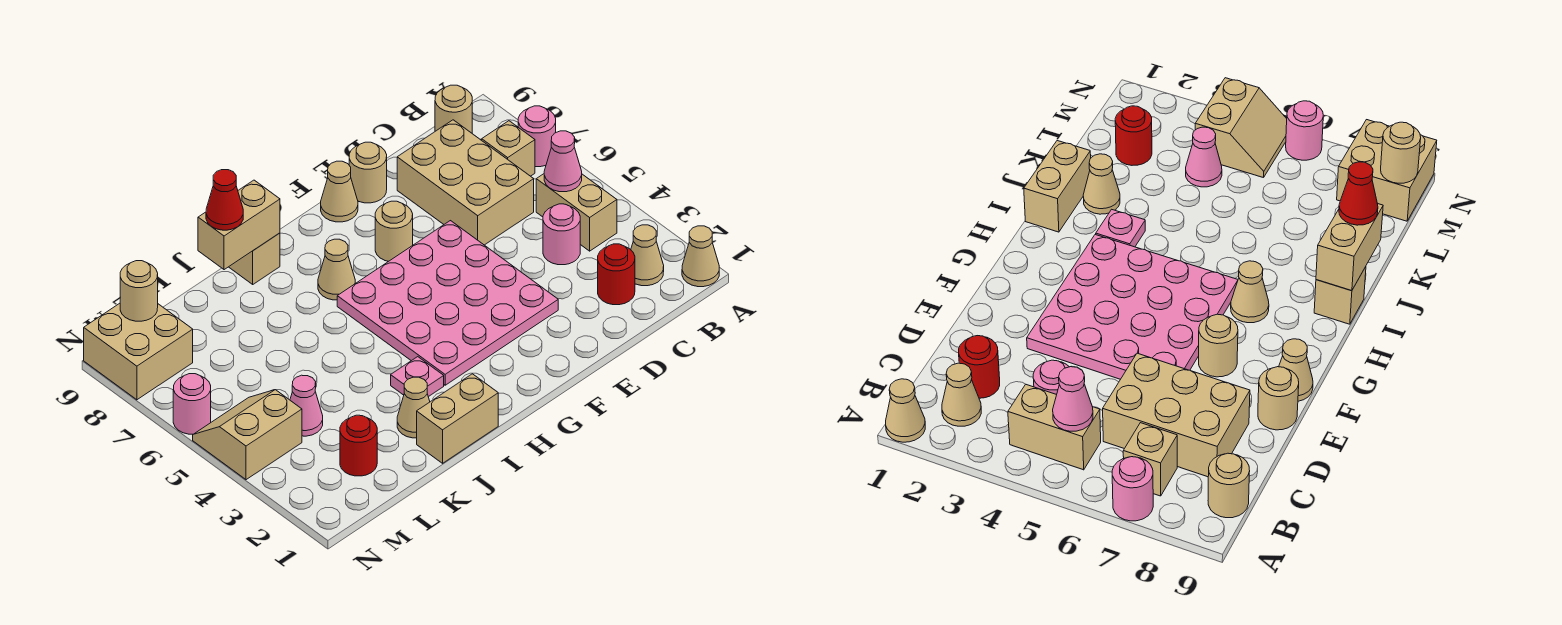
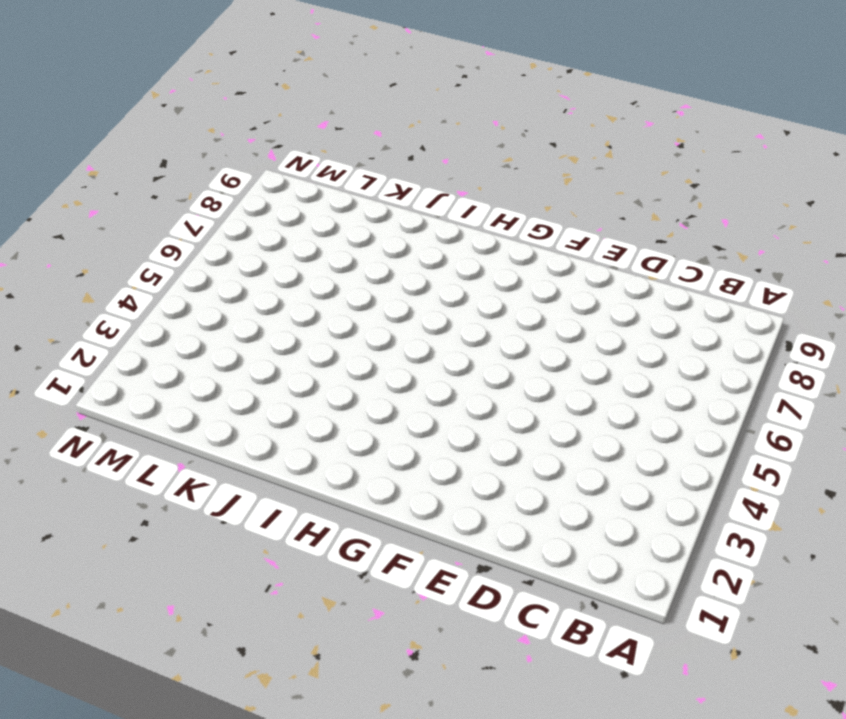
none -> tan cone A1 level 1
none -> pink round brick A7 level 1
none -> tan cone B2 level 1

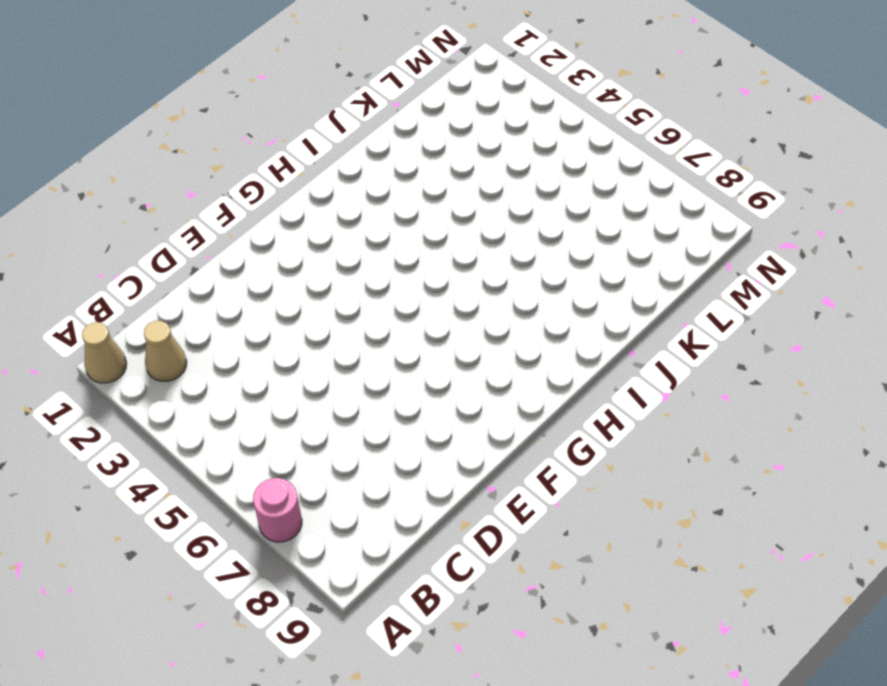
none -> tan brick B4:B5 level 1
none -> tan brick B7 level 1
none -> tan round brick B9 level 1

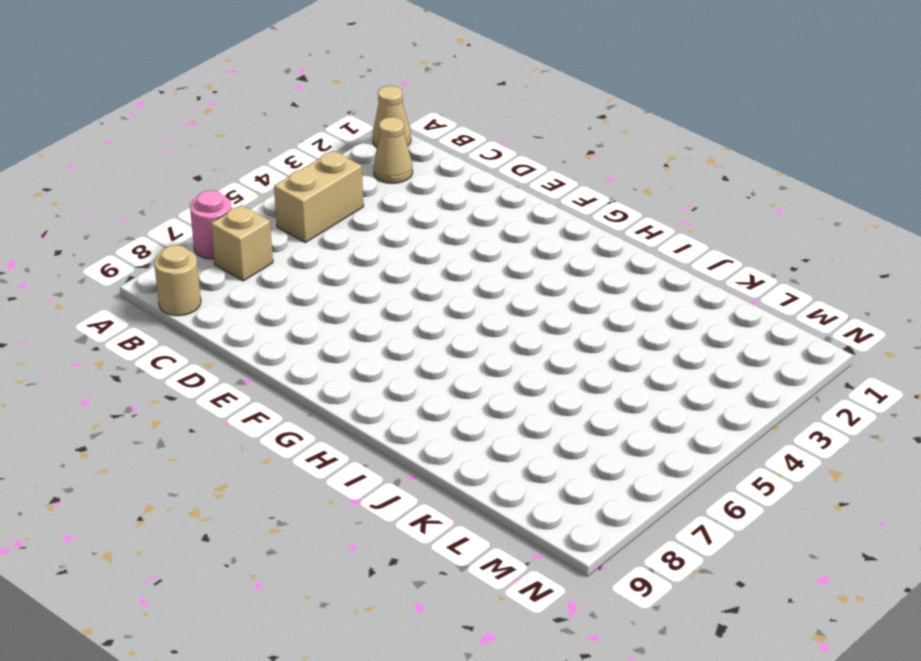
none -> red round brick C2 level 1
none -> pink round brick C4 level 1
none -> tan brick C6:D8 level 1

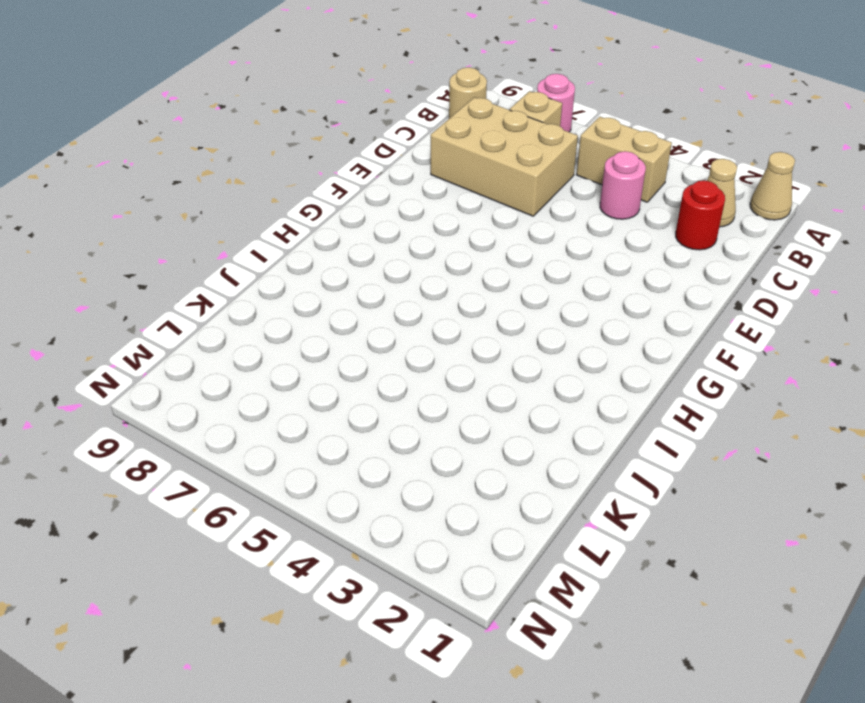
none -> pink plate E3:H6 level 1
none -> tan round brick E9 level 1
none -> tan round brick F7 level 1

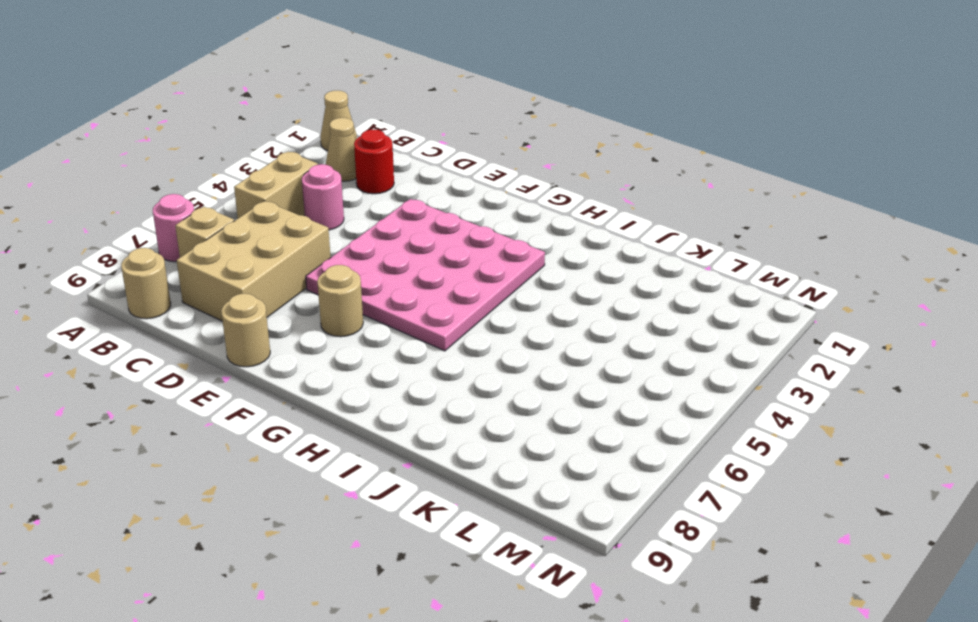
none -> tan cone F9 level 1
none -> tan cone H7 level 1
none -> tan brick I1:J1 level 1

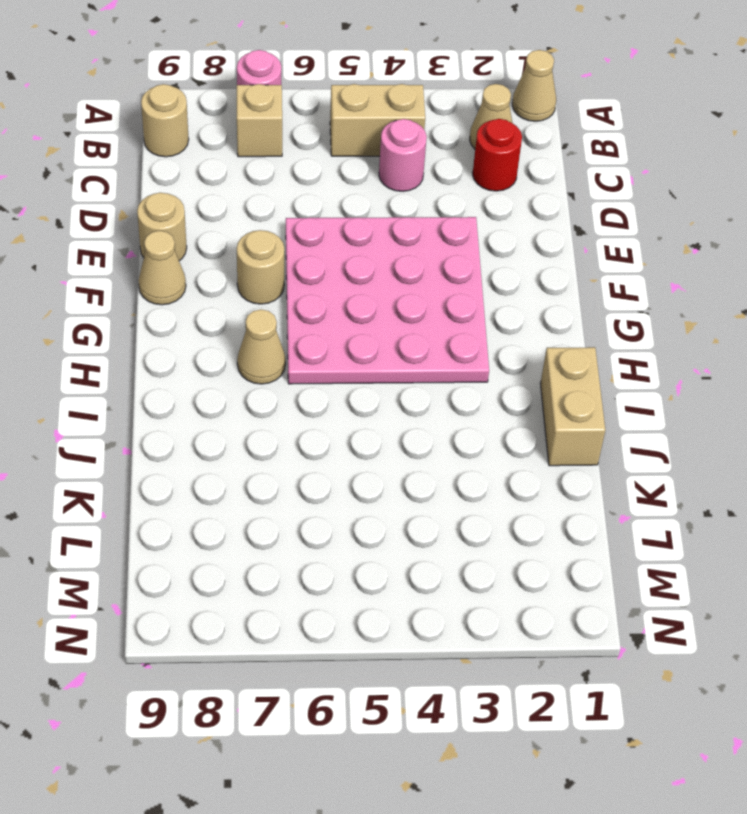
none -> tan brick C6:D8 level 1
none -> pink plate I3 level 1
none -> tan brick I9 level 1

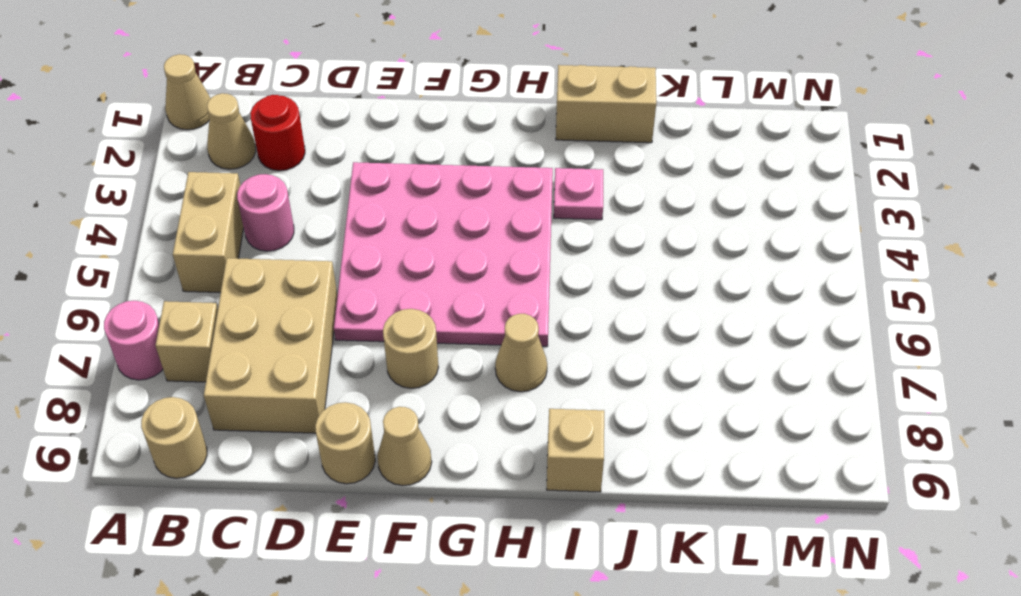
none -> tan cone J2 level 1
none -> red round brick L2 level 1
none -> pink cone L4 level 1

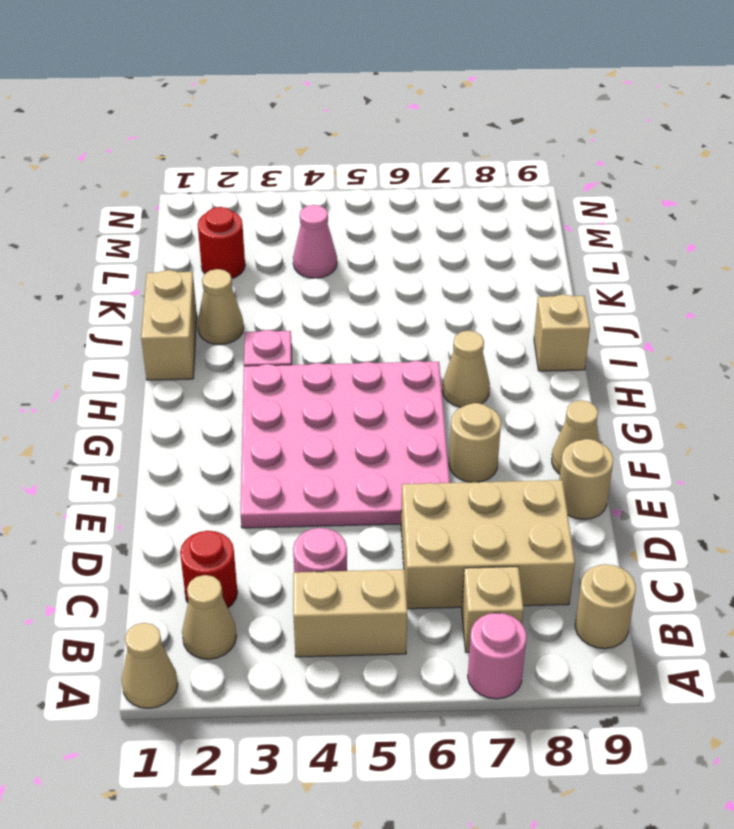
none -> tan slope M4:N5 level 1 top 4
none -> tan brick M8:N9 level 1
none -> pink round brick N6 level 1

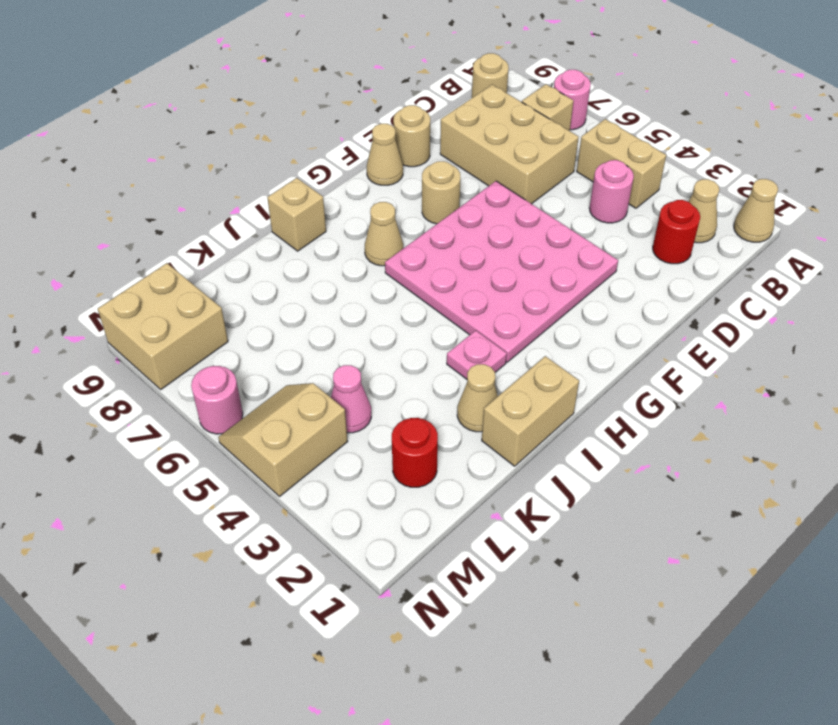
none -> pink cone B5 level 2
none -> tan brick I9:J9 level 2
none -> tan round brick M9 level 2

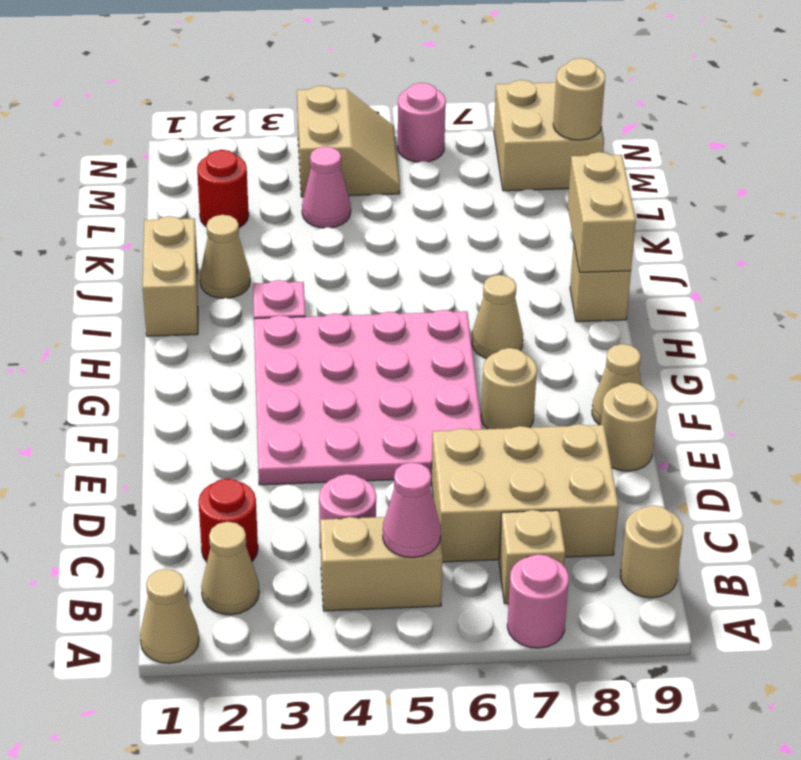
none -> red cone J9 level 3

